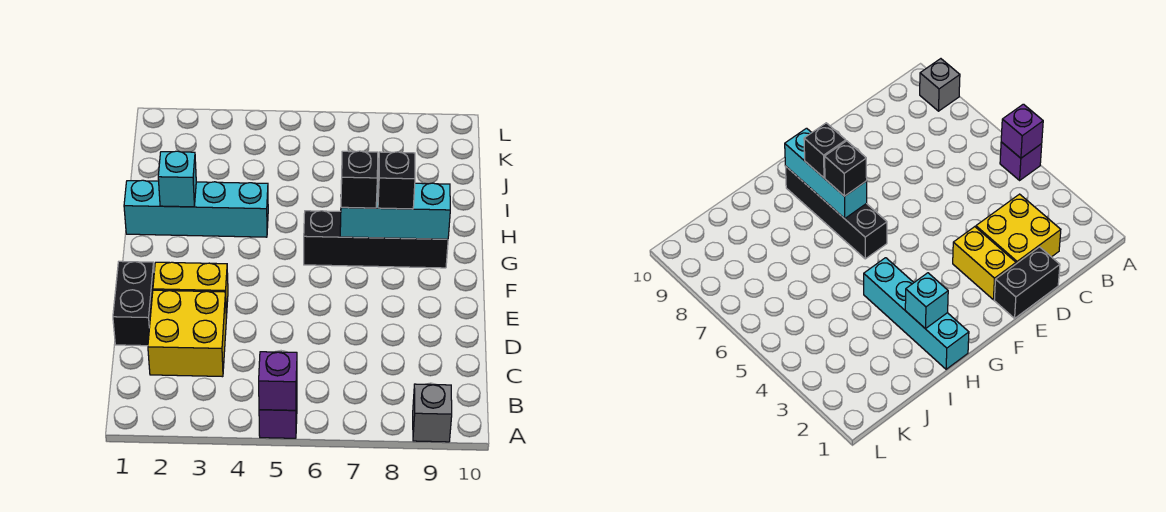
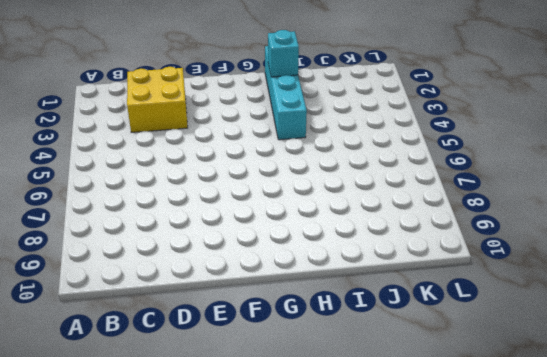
none -> purple brick A5 level 1
none -> grey brick A9 level 1
none -> black brick D1:E1 level 1

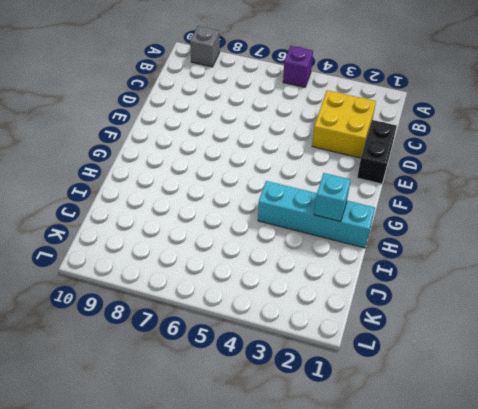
none -> yellow brick E2:E3 level 1
none -> black brick G6:G9 level 1
none -> purple brick A5 level 2

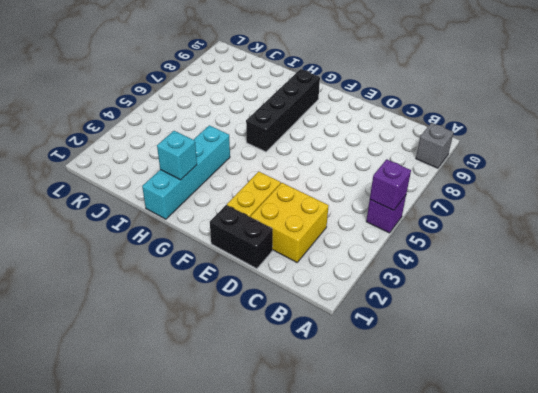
none -> cyan brick G7:G9 level 2
none -> black brick G7 level 3
none -> black brick G8 level 3

